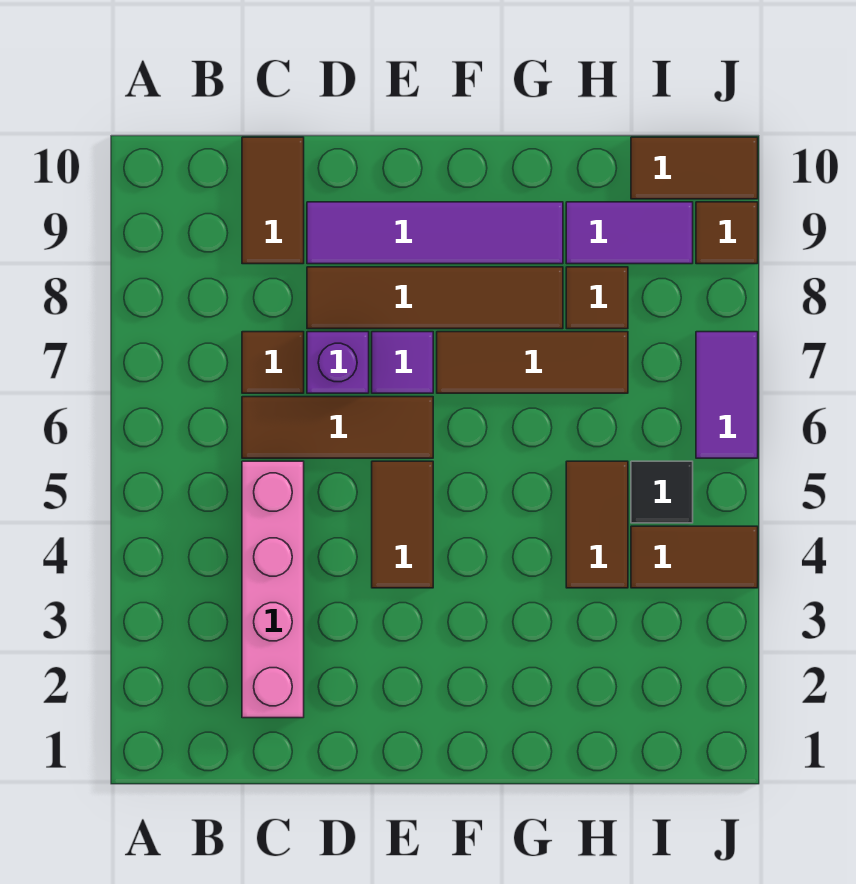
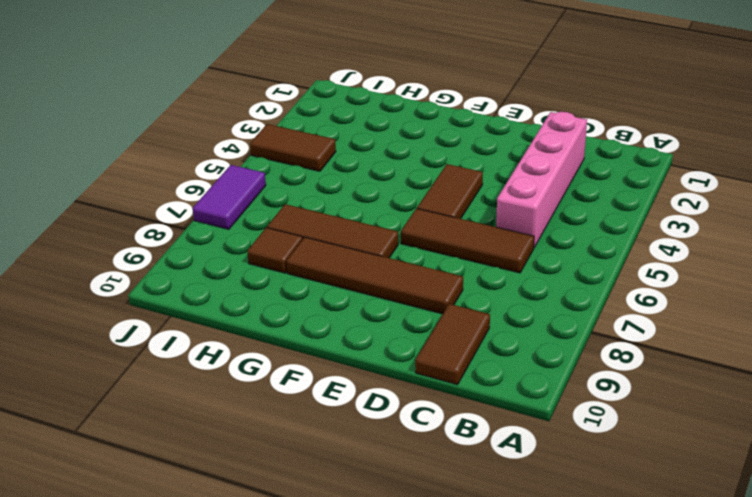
none -> brown tile C7 level 1
none -> purple brick D7 level 1
none -> purple tile D9:G9 level 1

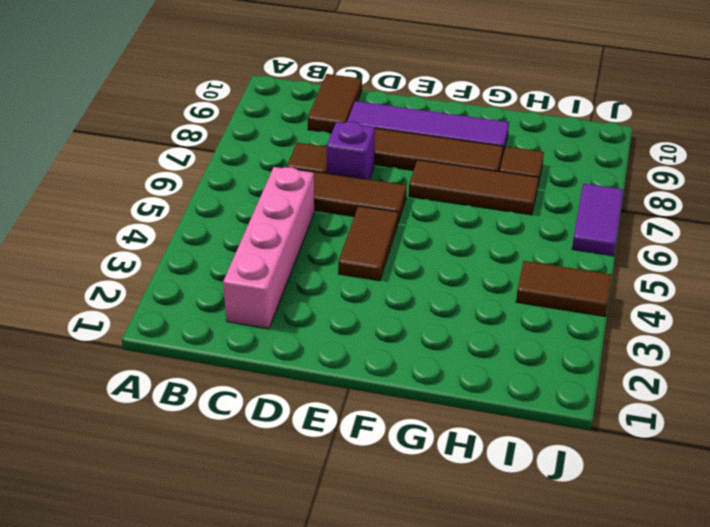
none -> purple tile E7 level 1
none -> brown tile H4:H5 level 1
none -> purple tile H9:I9 level 1

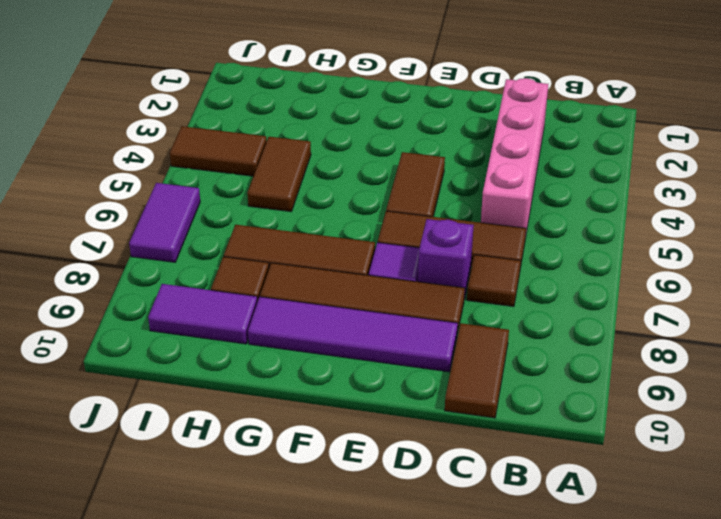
none -> black tile I5 level 1
none -> brown tile I10:J10 level 1
none -> brown tile J9 level 1

